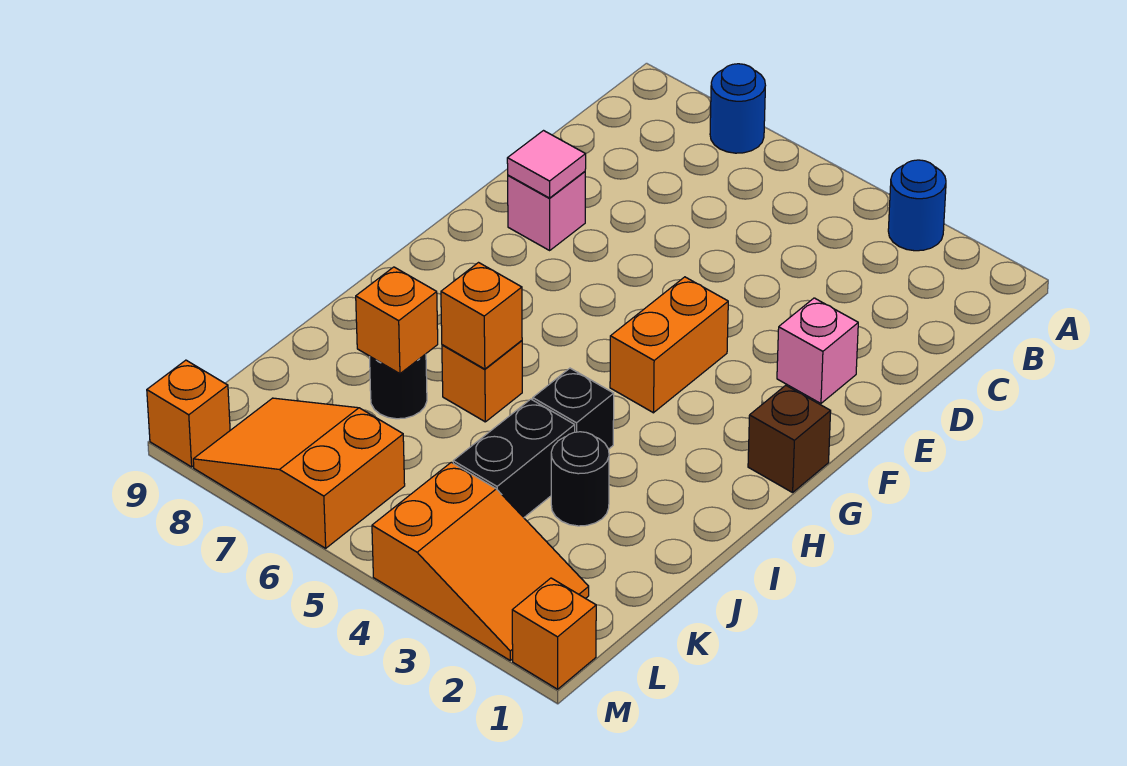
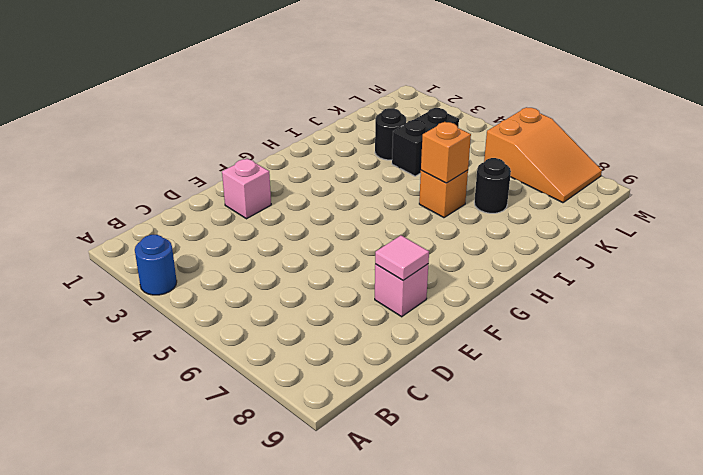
none -> blue round brick A7 level 1
none -> orange brick F4:G4 level 1
none -> brown brick G1 level 1

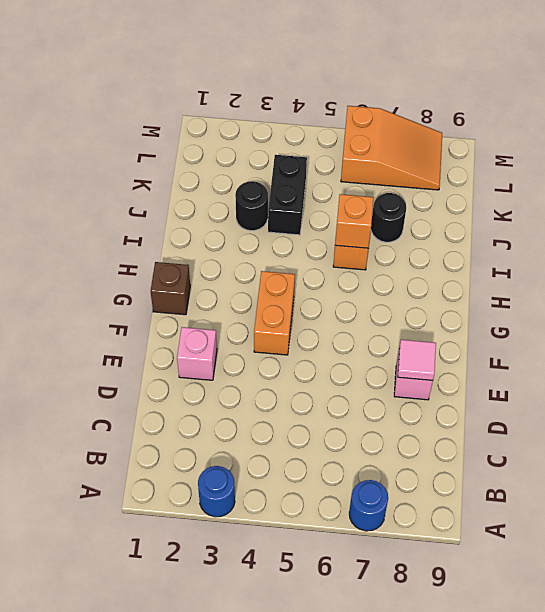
none -> black brick I4 level 1
none -> orange slope L2:M4 level 1 top 4
none -> orange brick M1 level 1

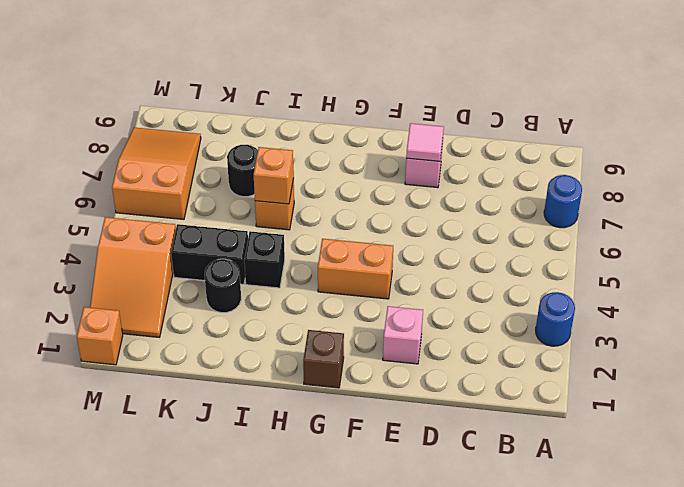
none -> orange brick M9 level 1
none -> orange brick J7 level 2

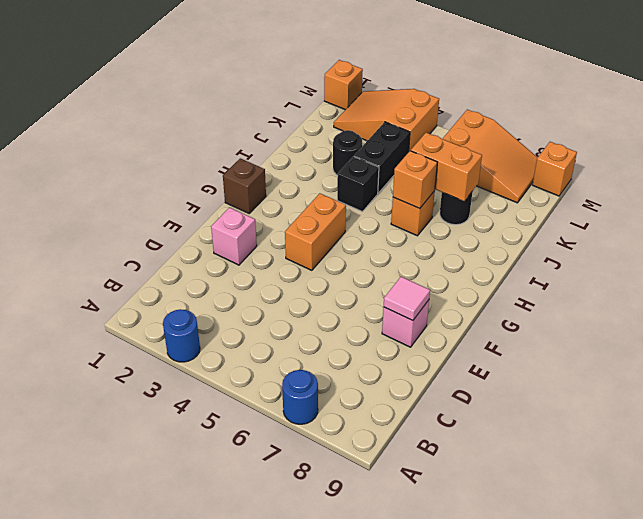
orange brick J6:J7 level 2 -> orange brick J7 level 2

